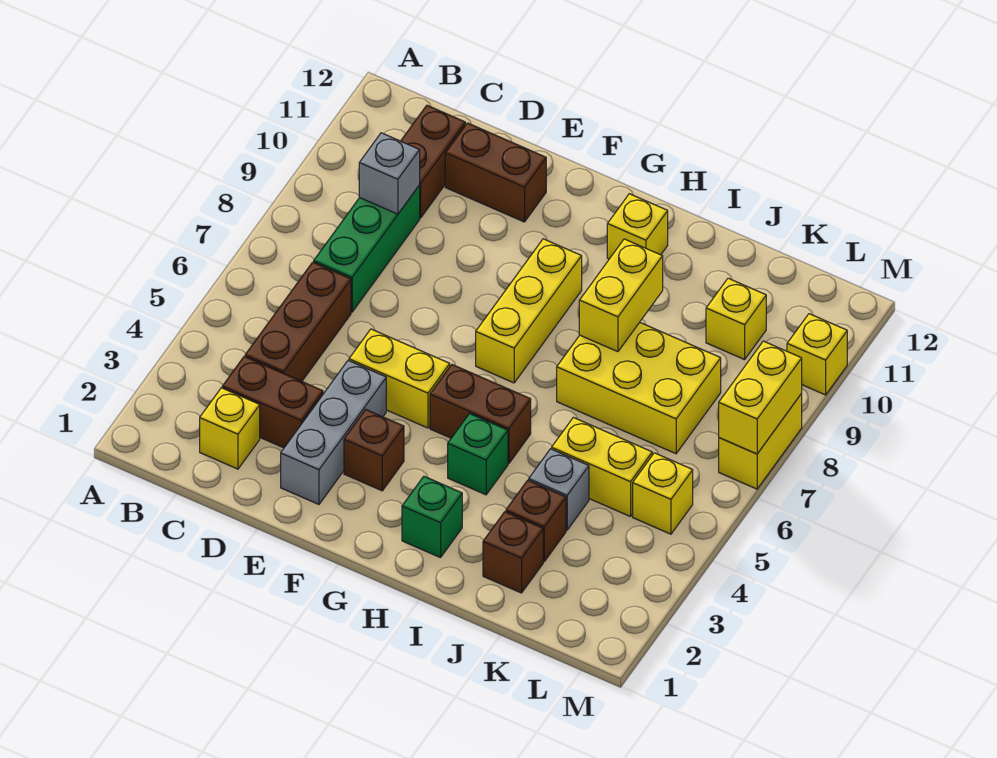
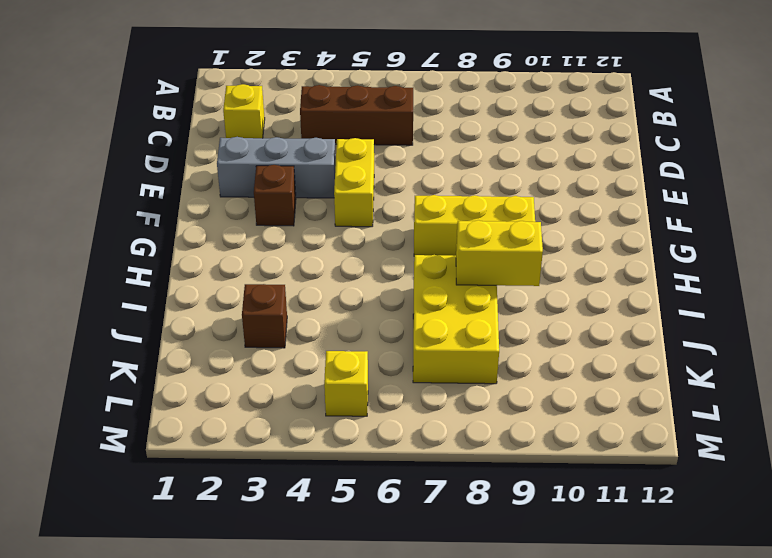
none -> brown brick C3:D3 level 1
none -> green brick C7:C9 level 1
none -> brown brick C10:C11 level 1

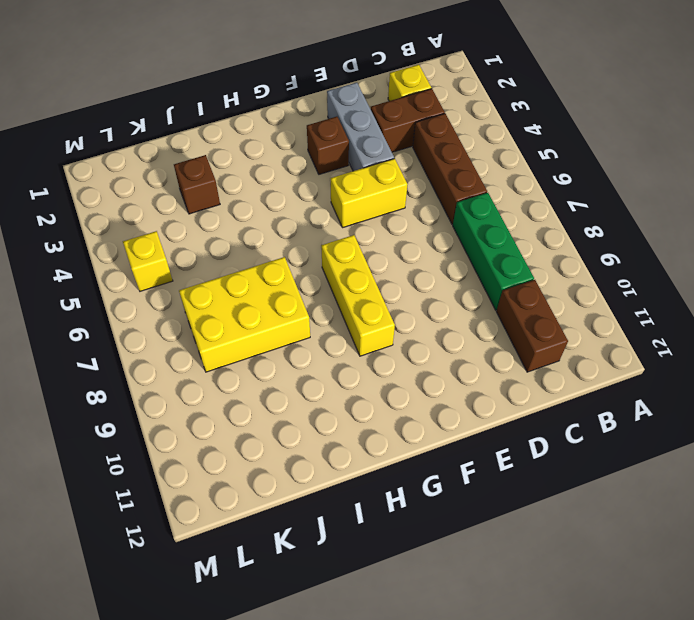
none -> brown brick D11:E11 level 1
none -> brown brick G5:H5 level 1
none -> green brick H2 level 1

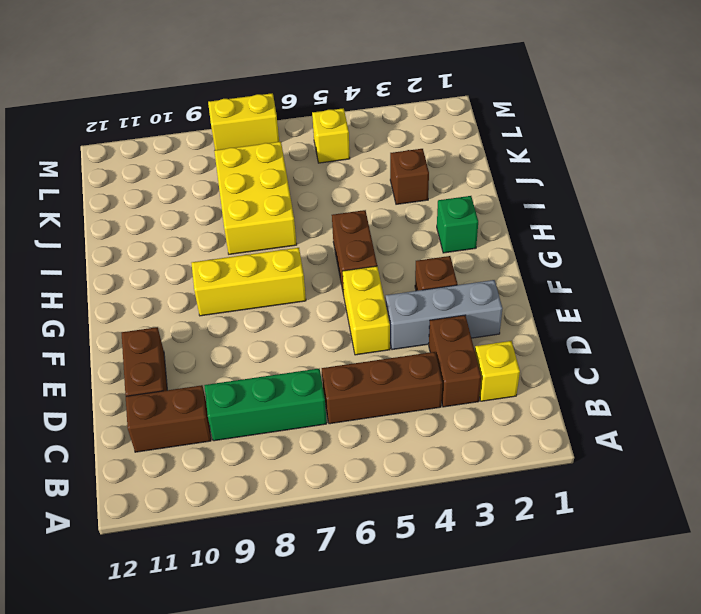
none -> green brick H4 level 1
none -> yellow brick H11 level 1
none -> brown brick J2 level 1

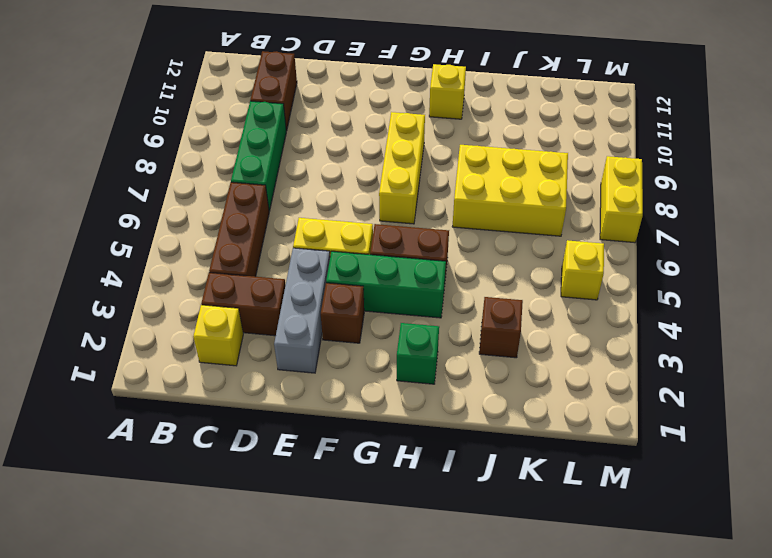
green brick F4:H4 level 1 -> green brick H4 level 1
none -> brown brick D11:E11 level 1
none -> brown brick J2 level 1
none -> grey brick J4 level 1

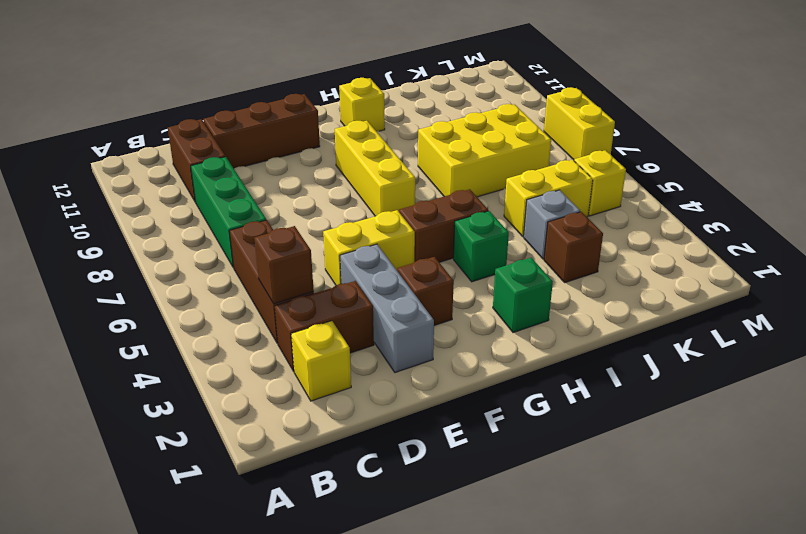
brown brick C4 level 2 -> brown brick J2 level 1
brown brick D11:F11 level 1 -> brown brick D11:E11 level 1
none -> yellow brick K10 level 1
none -> yellow brick M10 level 1
none -> grey brick C9 level 2

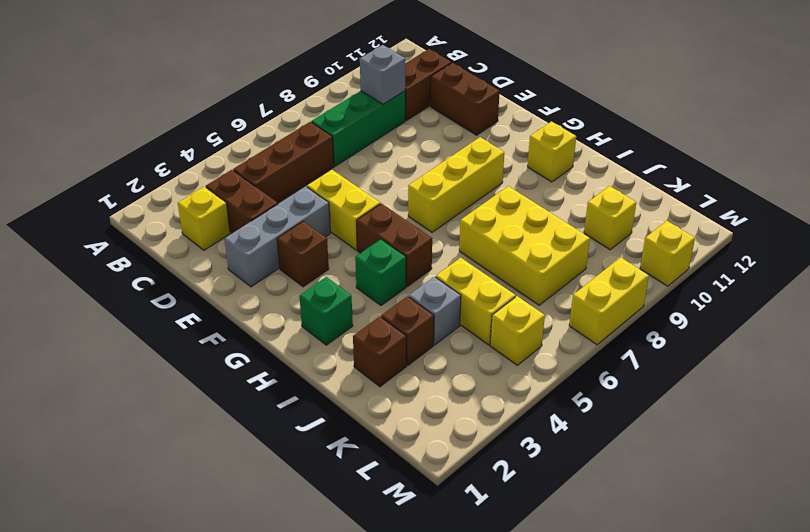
none -> yellow brick I8:I9 level 2
none -> yellow brick M7:M8 level 2

